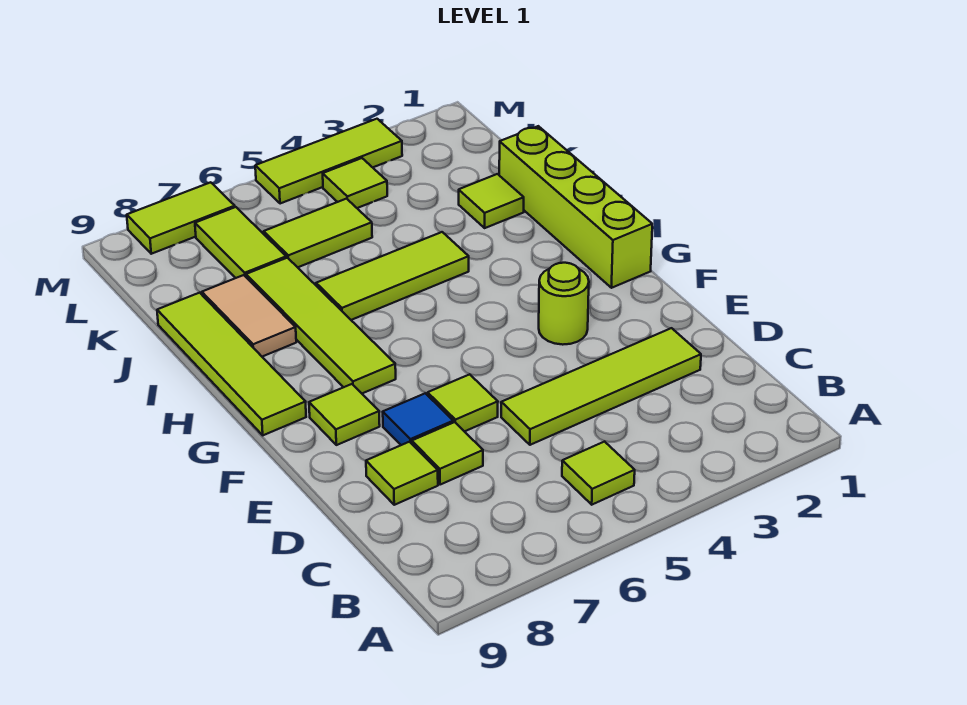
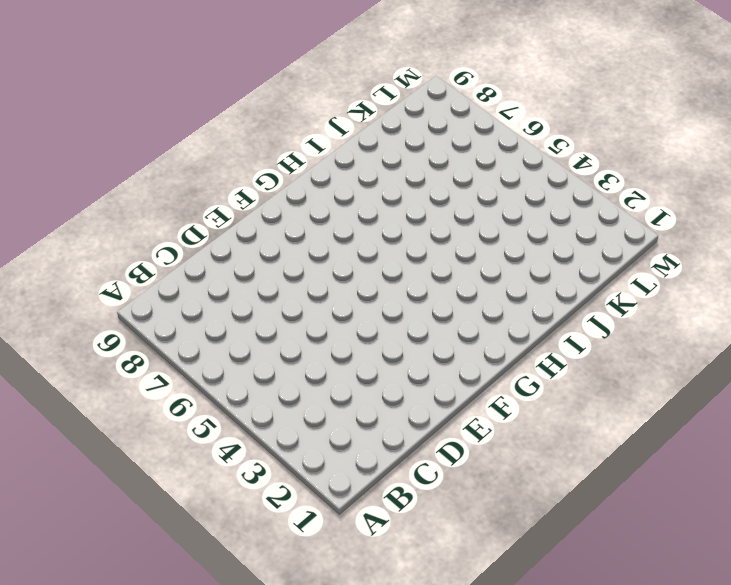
none -> lime tile B5 level 1
none -> lime tile D2:D5 level 1
none -> lime tile D7 level 1

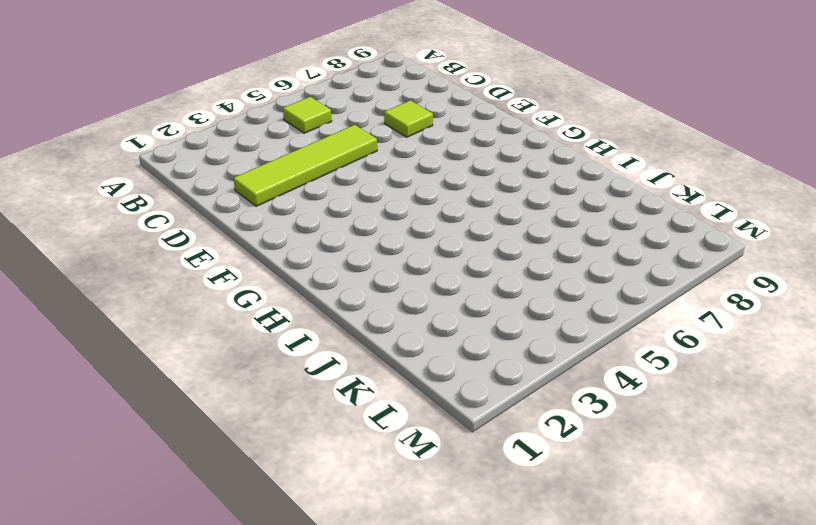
none -> lime tile D8 level 1
none -> lime tile E6 level 1
none -> blue tile E7 level 1

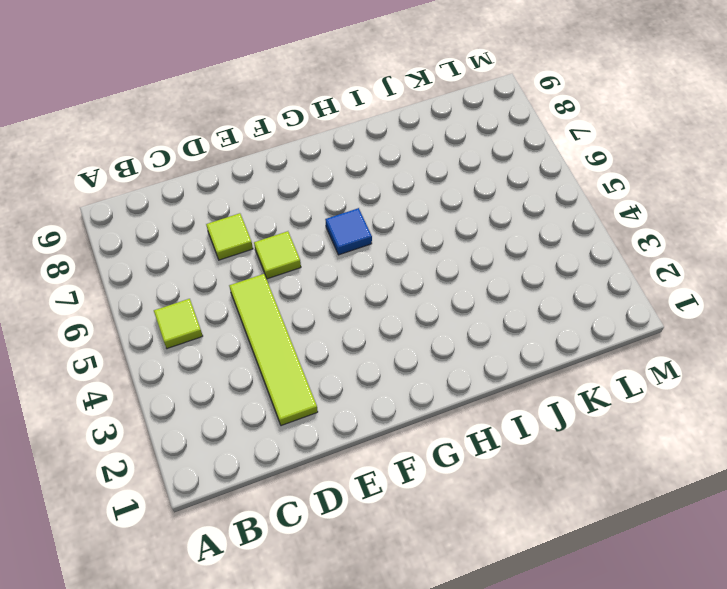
blue tile G6 level 1 -> blue tile E7 level 1
none -> lime tile D8 level 1
none -> lime round brick F3 level 1
none -> lime tile F8 level 1

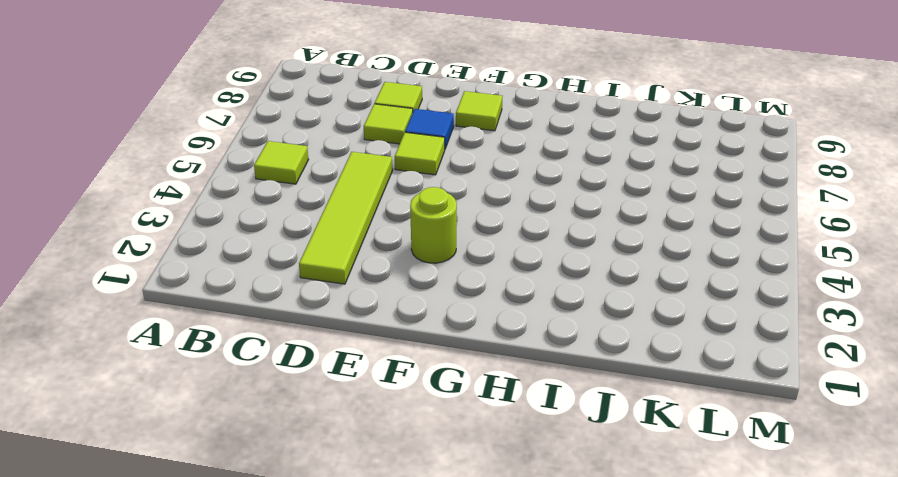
none -> lime brick G1:J1 level 1
none -> lime tile G7:J7 level 1
none -> lime tile G9:J9 level 1

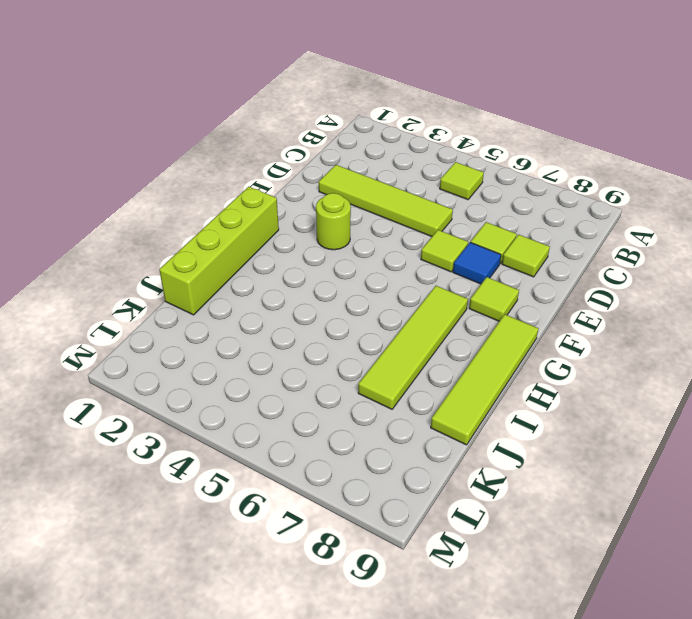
none -> lime tile I4:I6 level 1
none -> tan tile I8:J8 level 1
none -> lime tile J2 level 1

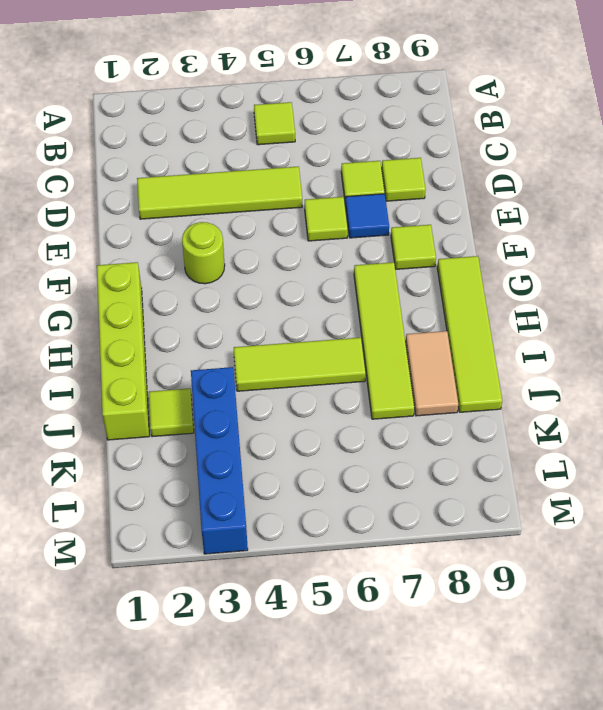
blue brick J3:M3 level 1 -> lime tile M3:M5 level 1
none -> lime tile K5:K6 level 1
none -> lime tile K7:L7 level 1
none -> lime tile L4 level 1

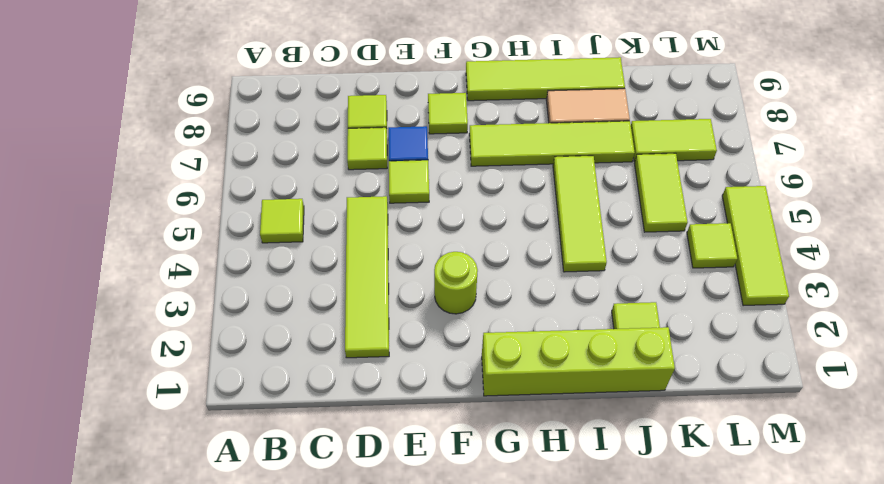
none -> lime tile M7:M8 level 1

